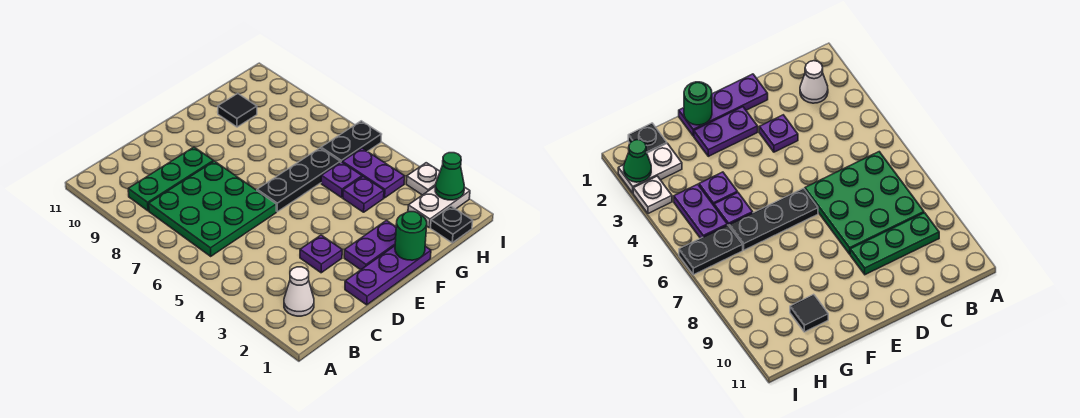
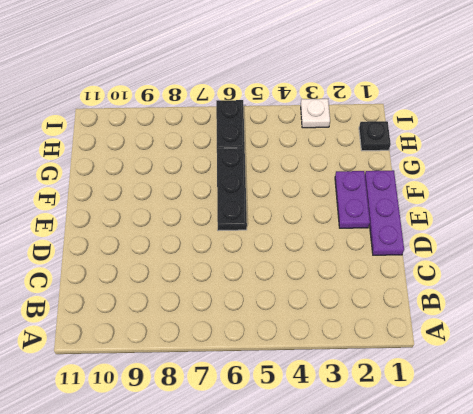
none -> white cone B2 level 1
none -> green plate B6:D8 level 1
none -> green plate B9:D9 level 1

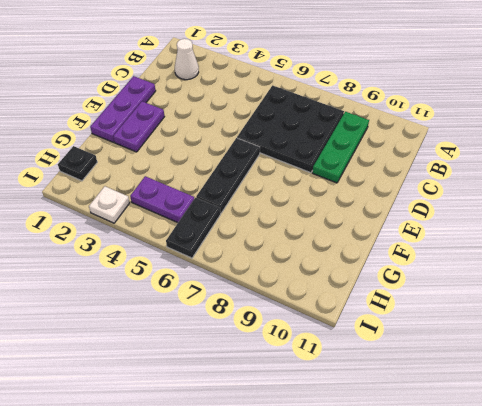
black plate B6:D8 level 1 -> green plate B6:D8 level 1
none -> purple plate D3 level 1
none -> purple plate G4 level 1
none -> purple plate G5 level 1

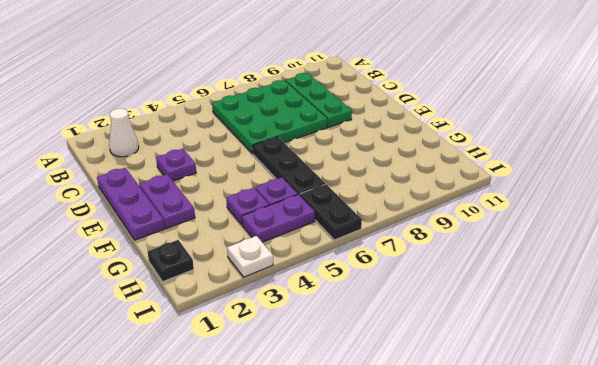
none -> black tile G10 level 1
none -> white plate H2:I2 level 1
none -> green round brick F1 level 2

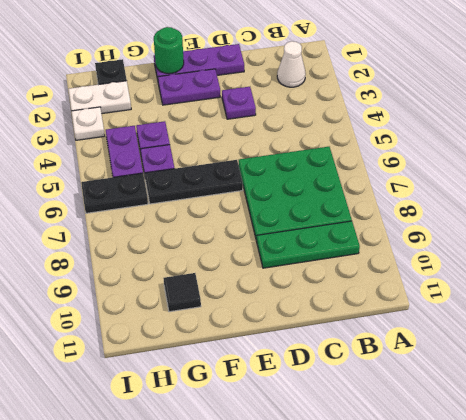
none -> green cone I2 level 2

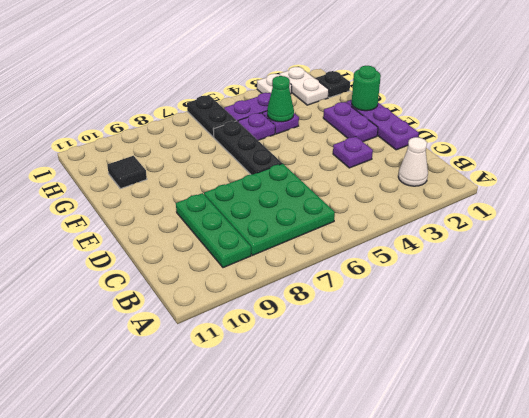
green cone G4 level 2 -> green cone I2 level 2

